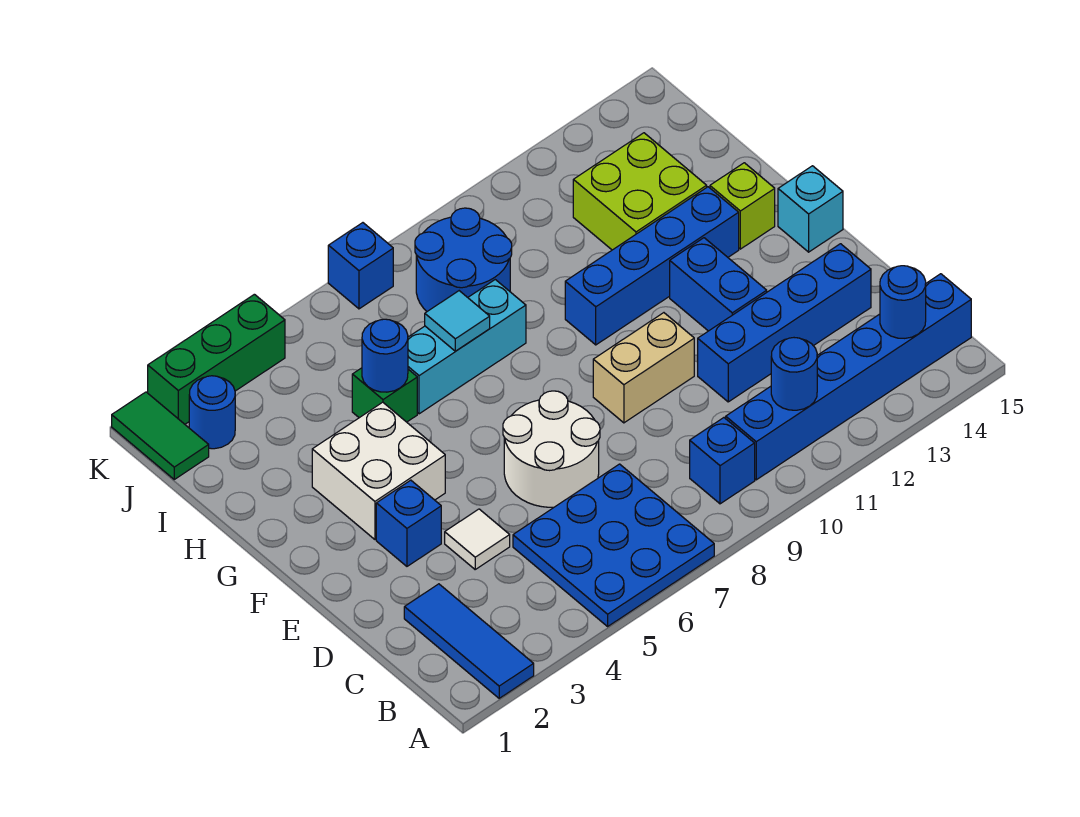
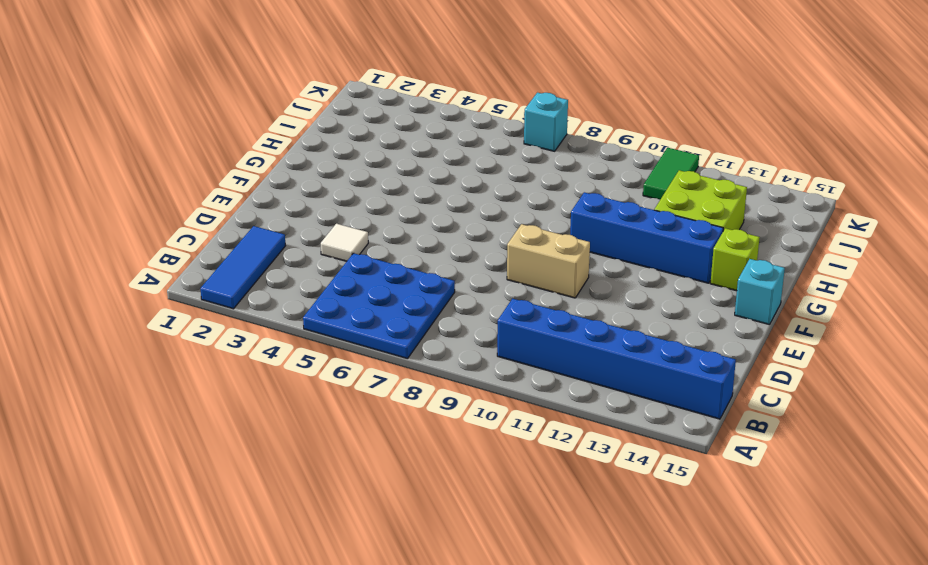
green tile J11:K11 level 1 -> green tile J1:K1 level 1
cyan brick K7 level 1 -> blue brick K7 level 1
none -> blue brick B9 level 1
none -> white round brick D6:E7 level 1
none -> blue brick D11:D14 level 1

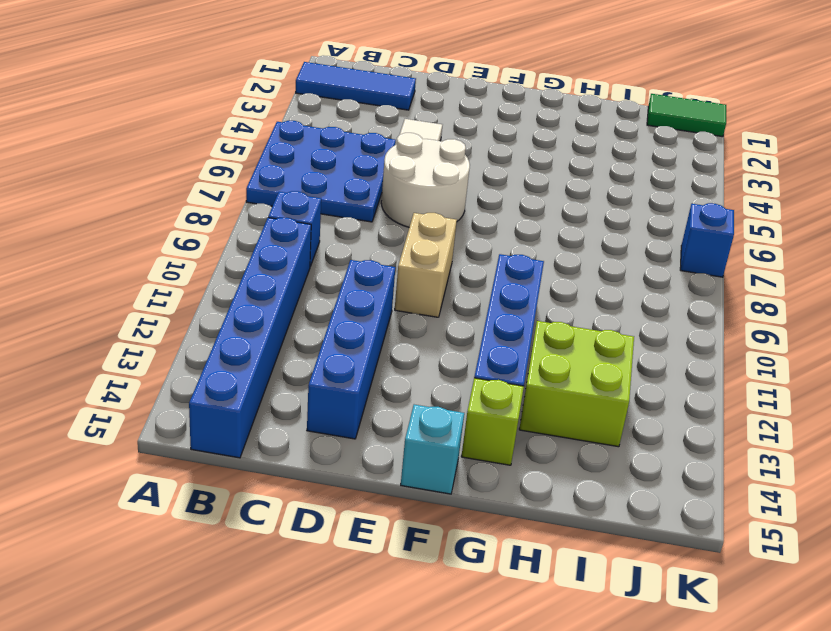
none -> blue brick E3 level 1
none -> blue brick E12:F12 level 1
none -> white brick F3:G4 level 1

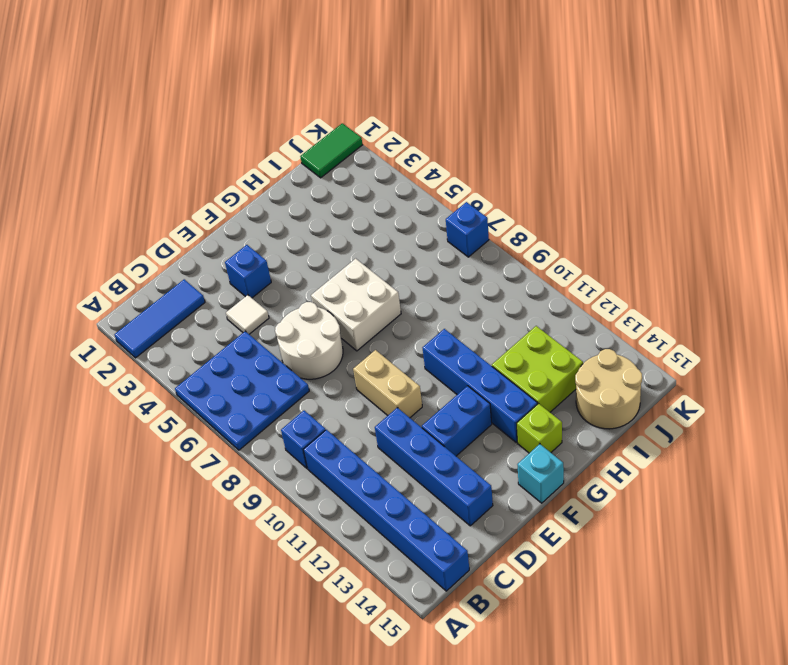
white brick F6:G7 level 1 -> white brick F3:G4 level 1
tan round brick I14:J15 level 1 -> none
none -> green brick H5 level 1
none -> cyan brick H6:H8 level 1
none -> blue round brick I8:J9 level 1

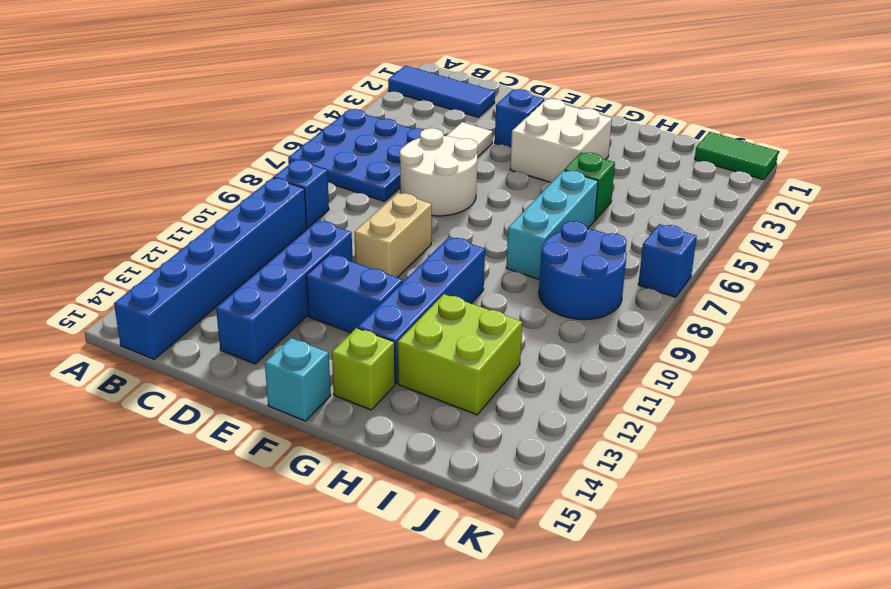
none -> blue round brick J2 level 1
none -> green brick K2:K4 level 1
none -> blue round brick B11 level 2

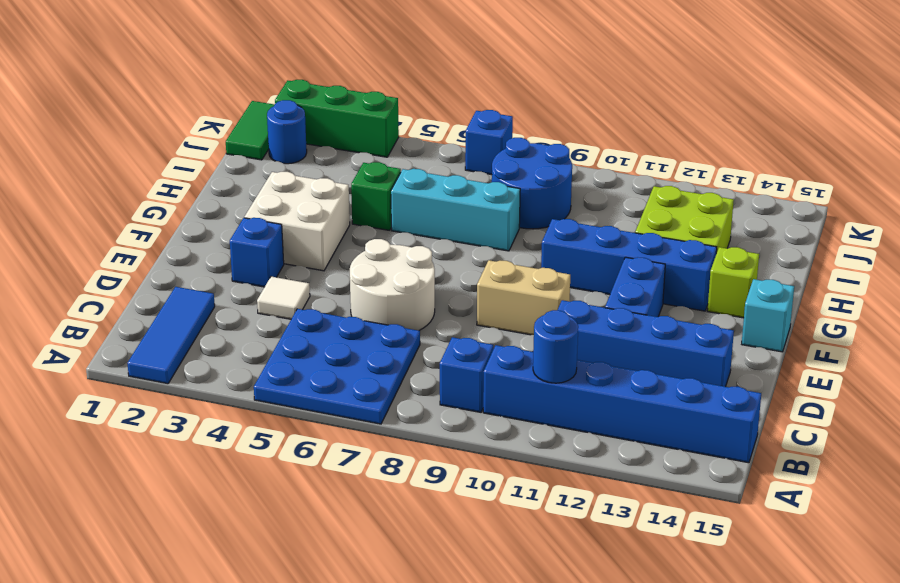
none -> blue round brick B14 level 2
none -> blue round brick H5 level 2
none -> cyan tile H7 level 2

